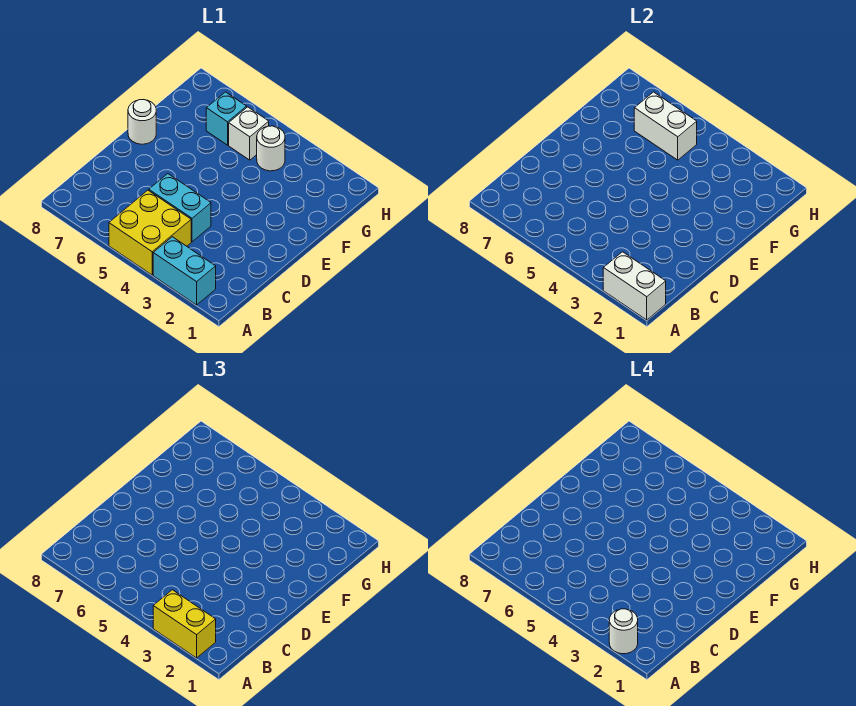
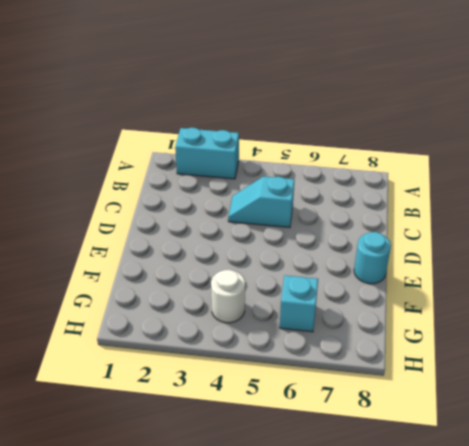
cyan slope C4:C5 level 1 top 5 -> cyan brick C4:C5 level 1
cyan round brick E8 level 1 -> white round brick E8 level 1
none -> yellow brick A4:B5 level 1
none -> white brick G5 level 1

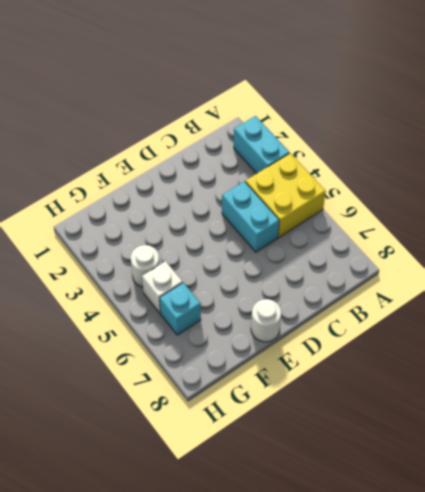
none -> white brick A1:A2 level 2
none -> white brick G5:G6 level 2

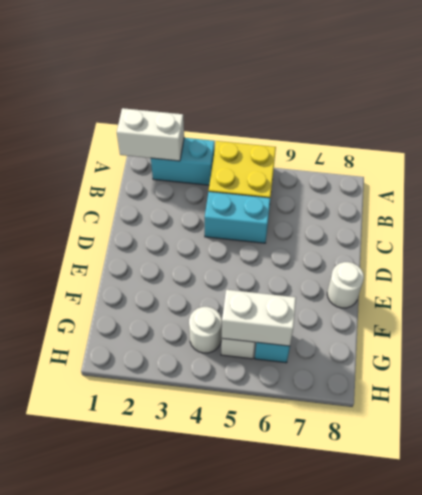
none -> yellow brick A2:A3 level 3
none -> white round brick A2 level 4

